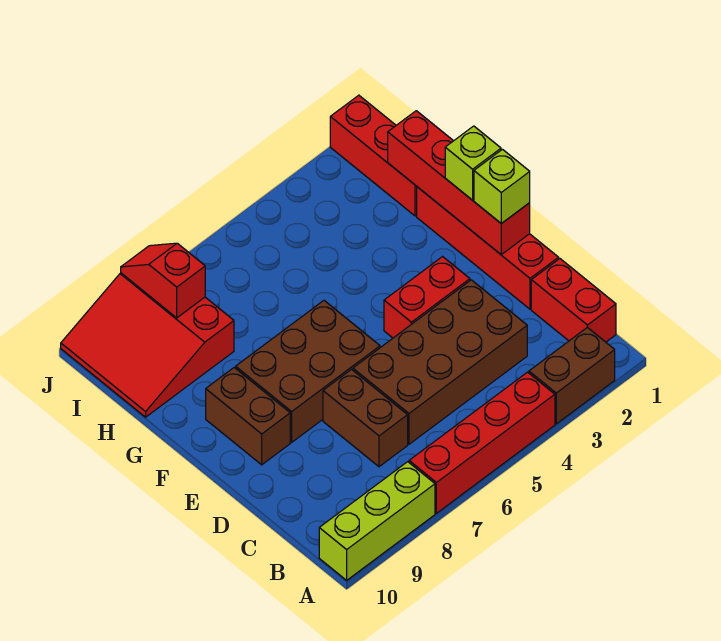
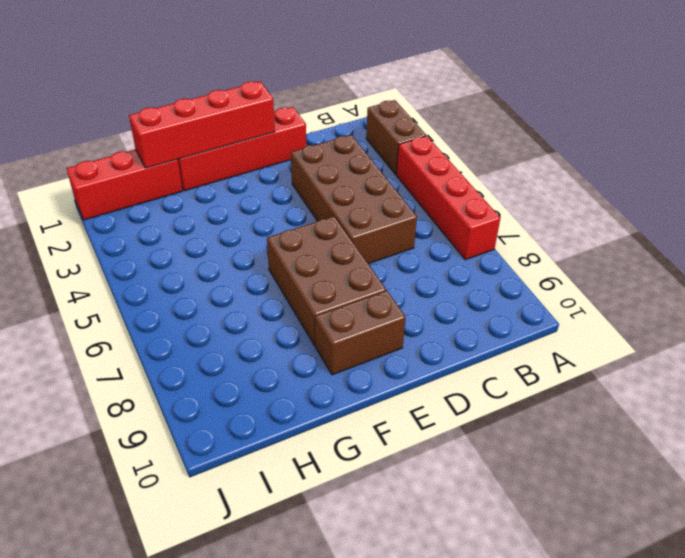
none -> lime brick A8:A10 level 1
none -> red brick B1:C1 level 1
none -> brown brick C7:D7 level 1

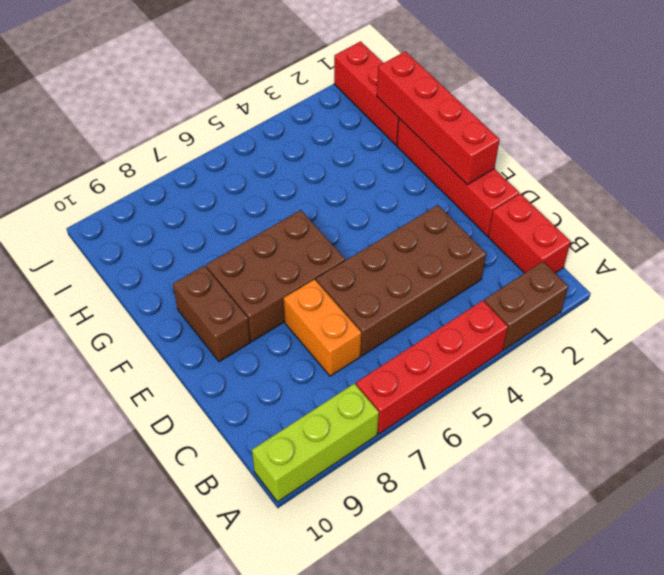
orange brick C7:D7 level 1 -> brown brick C7:D7 level 1
none -> red brick E3:E4 level 1
none -> red slope H8:J10 level 1 top 8
none -> red slope I8:J8 level 2 top I

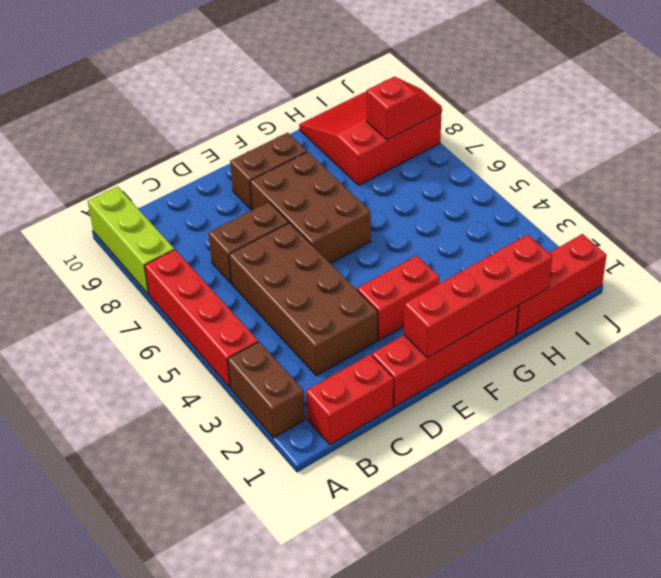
red brick E3:F3 level 1 -> red brick E3:E4 level 1
none -> lime brick E1 level 3
none -> lime brick F1 level 3

